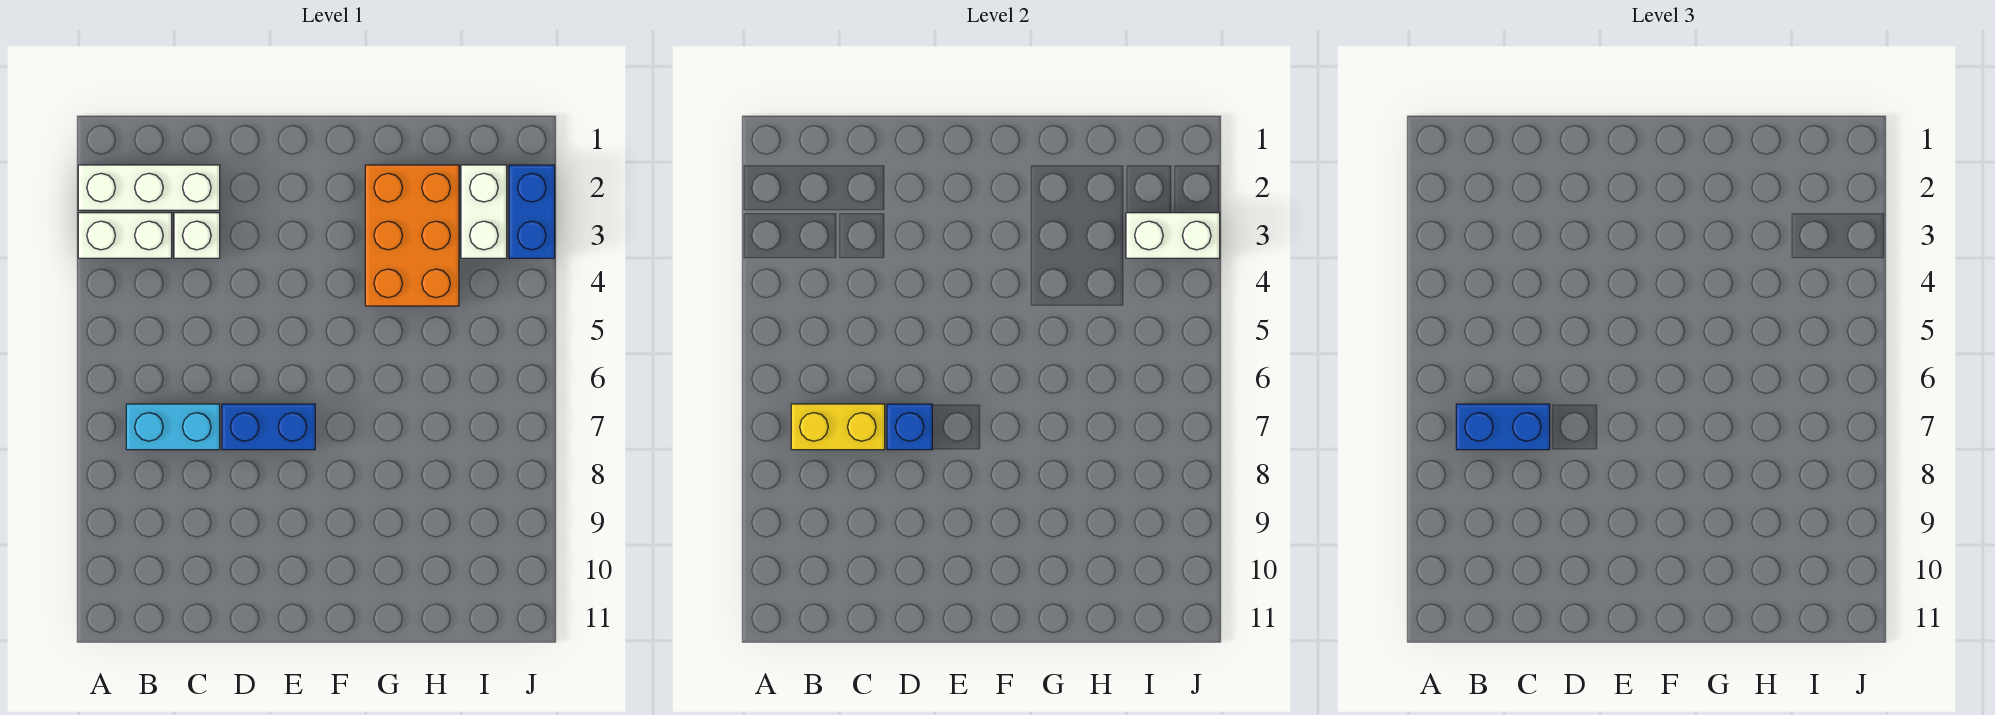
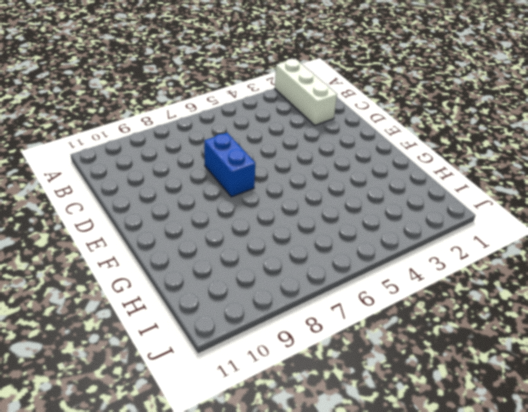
none -> white brick A3:B3 level 1
none -> cyan brick B7:C7 level 1
none -> white brick C3 level 1

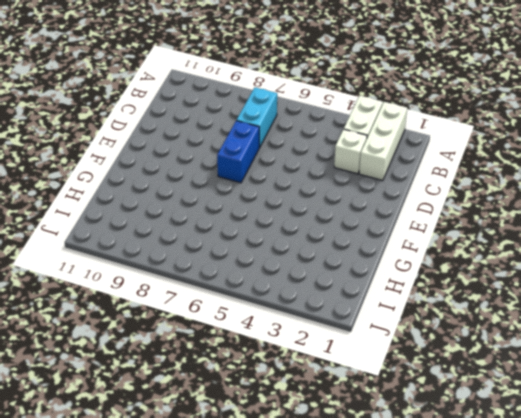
none -> orange brick G2:H4 level 1
none -> white brick I2:I3 level 1
none -> blue brick J2:J3 level 1

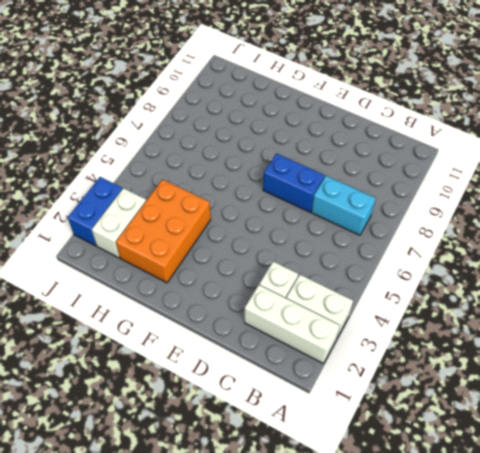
none -> yellow brick B7:C7 level 2
none -> blue brick D7 level 2
none -> white brick I3:J3 level 2

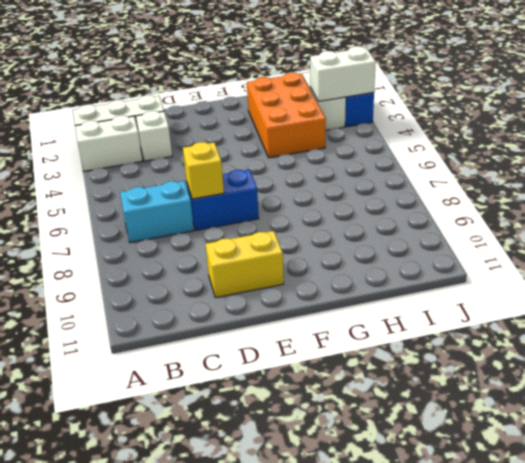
yellow brick D7 level 2 -> blue brick D7 level 2
yellow brick D10:E10 level 1 -> yellow brick B7:C7 level 2
none -> blue brick B7:C7 level 3

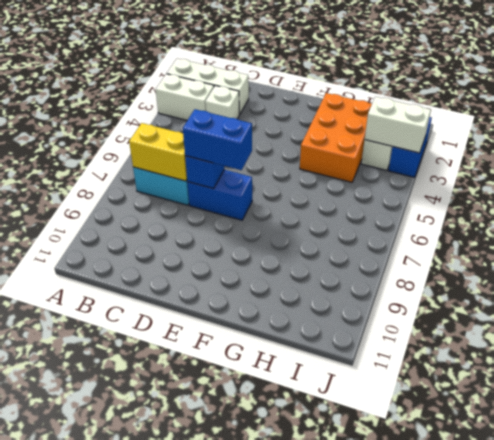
blue brick D7:E7 level 3 -> blue brick B7:C7 level 3

